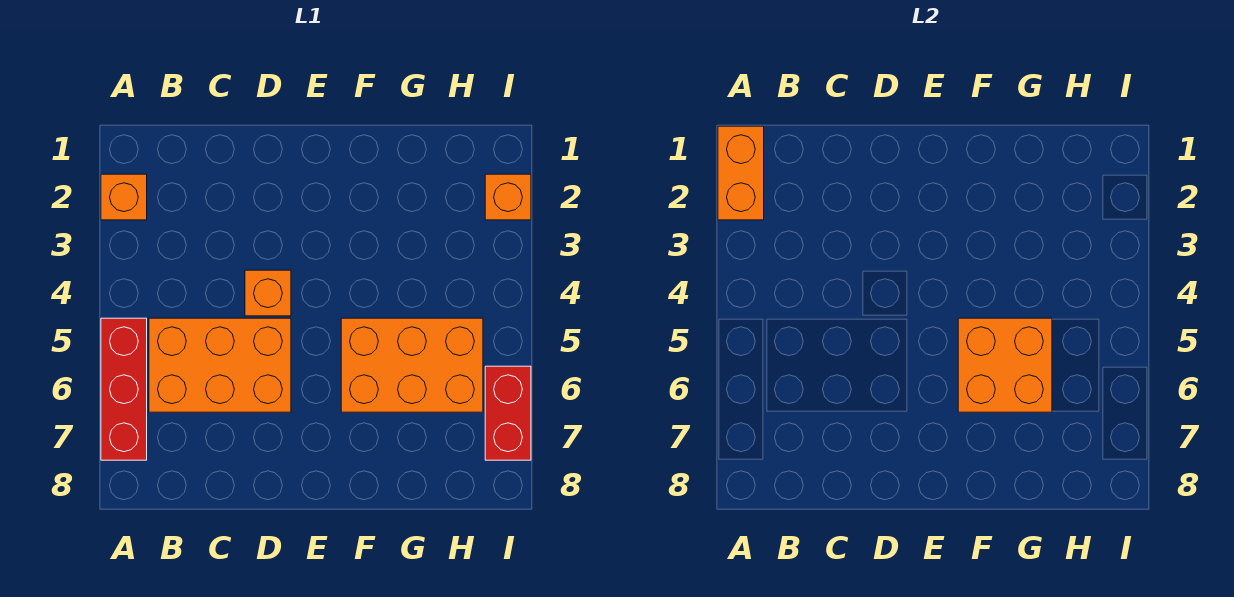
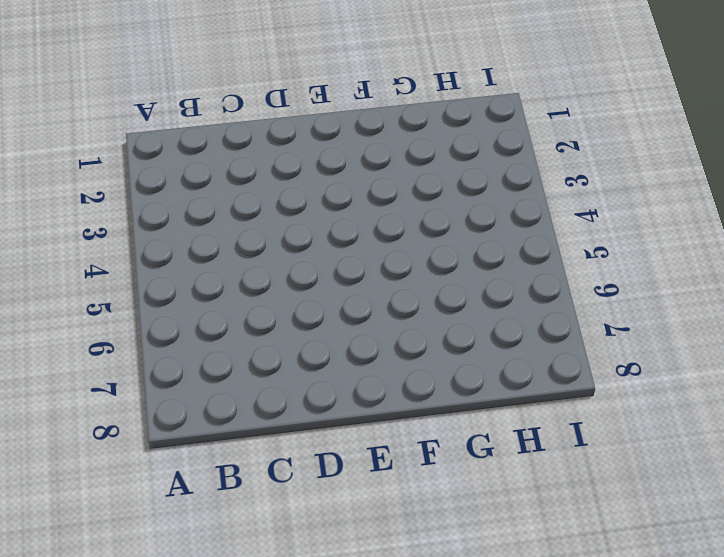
none -> orange brick A2 level 1
none -> red brick A5:A7 level 1

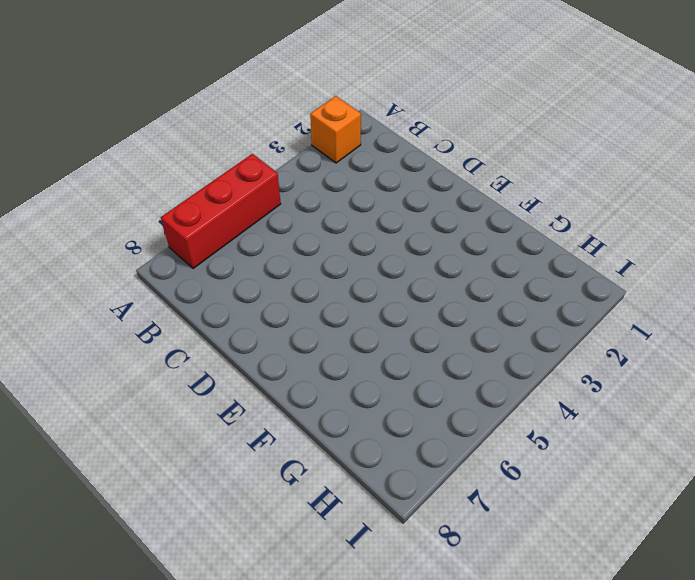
none -> orange brick B5:D6 level 1
none -> orange brick D4 level 1

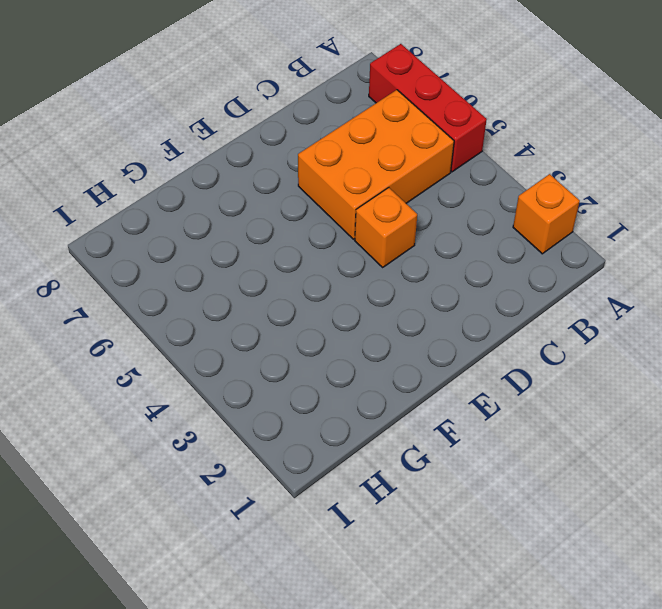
none -> orange brick F5:H6 level 1
none -> orange brick I2 level 1

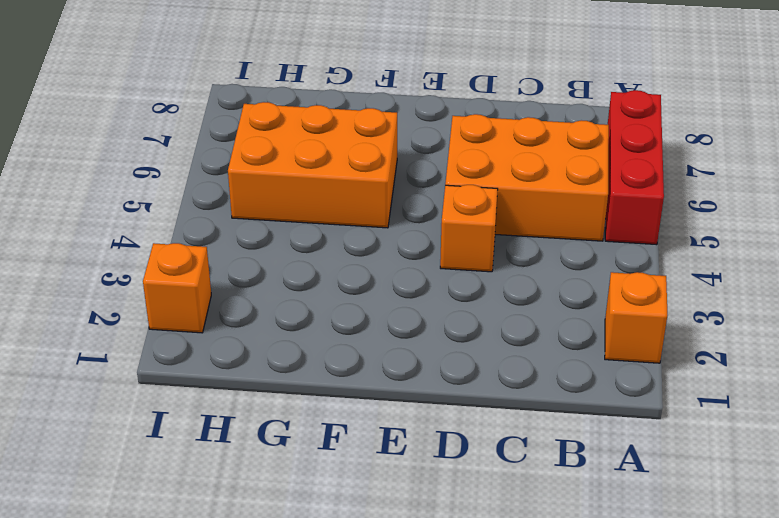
none -> red brick I6:I7 level 1
none -> orange brick A1:A2 level 2

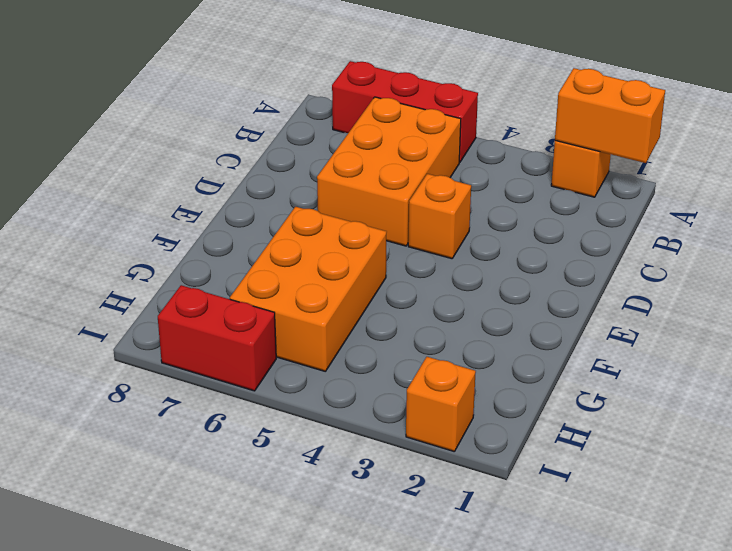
none -> orange brick F5:G6 level 2

